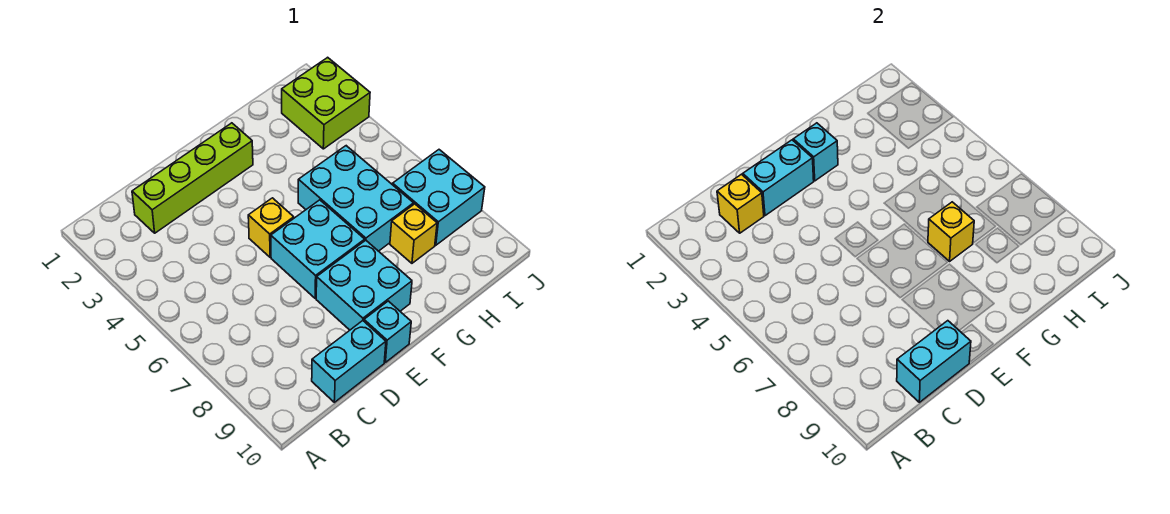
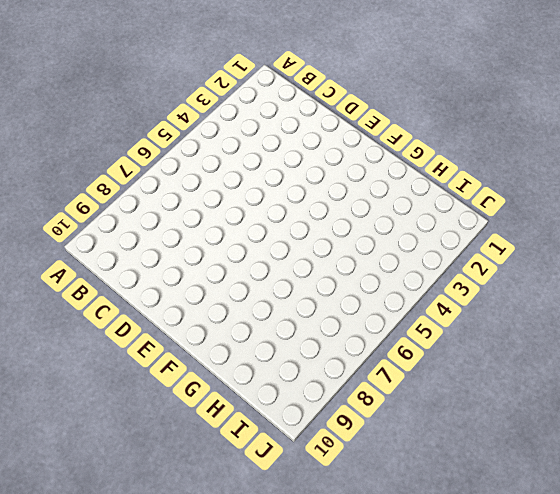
none -> lime brick C2:F2 level 1
none -> cyan brick C10:D10 level 1
none -> yellow brick E5 level 1

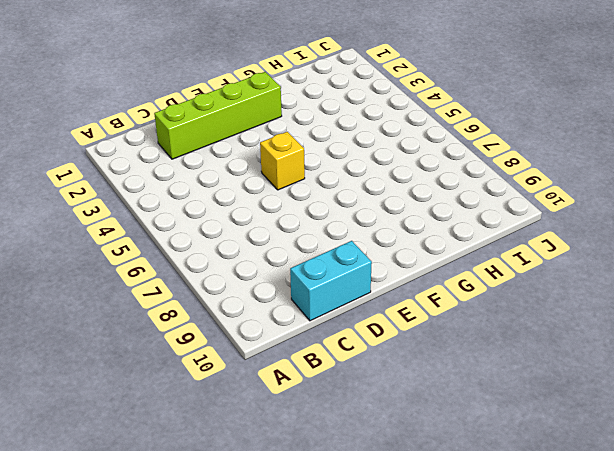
none -> cyan brick E6:F7 level 1
none -> cyan brick E8:F9 level 1
none -> cyan brick E10 level 1

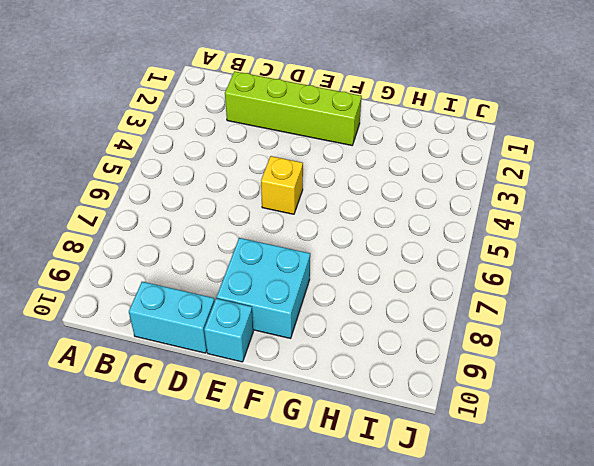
none -> cyan brick E6:F7 level 1
none -> cyan brick G5:H7 level 1
none -> yellow brick H8 level 1

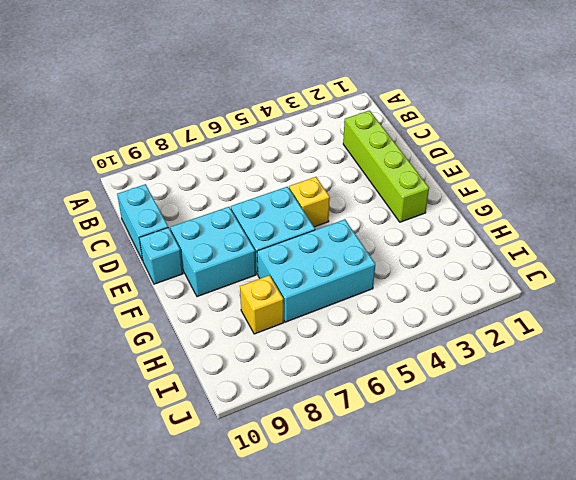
none -> lime brick I2:J3 level 1
none -> cyan brick I7:J8 level 1
none -> yellow brick C2 level 2

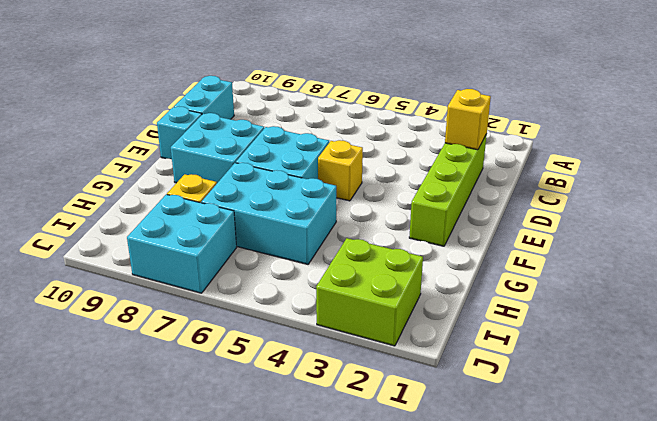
none -> cyan brick C10:D10 level 2
none -> cyan brick D2:E2 level 2
none -> cyan brick F2 level 2

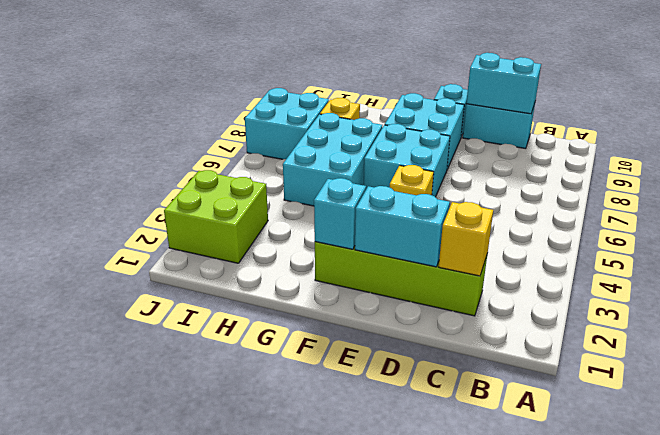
none -> yellow brick G7 level 2

